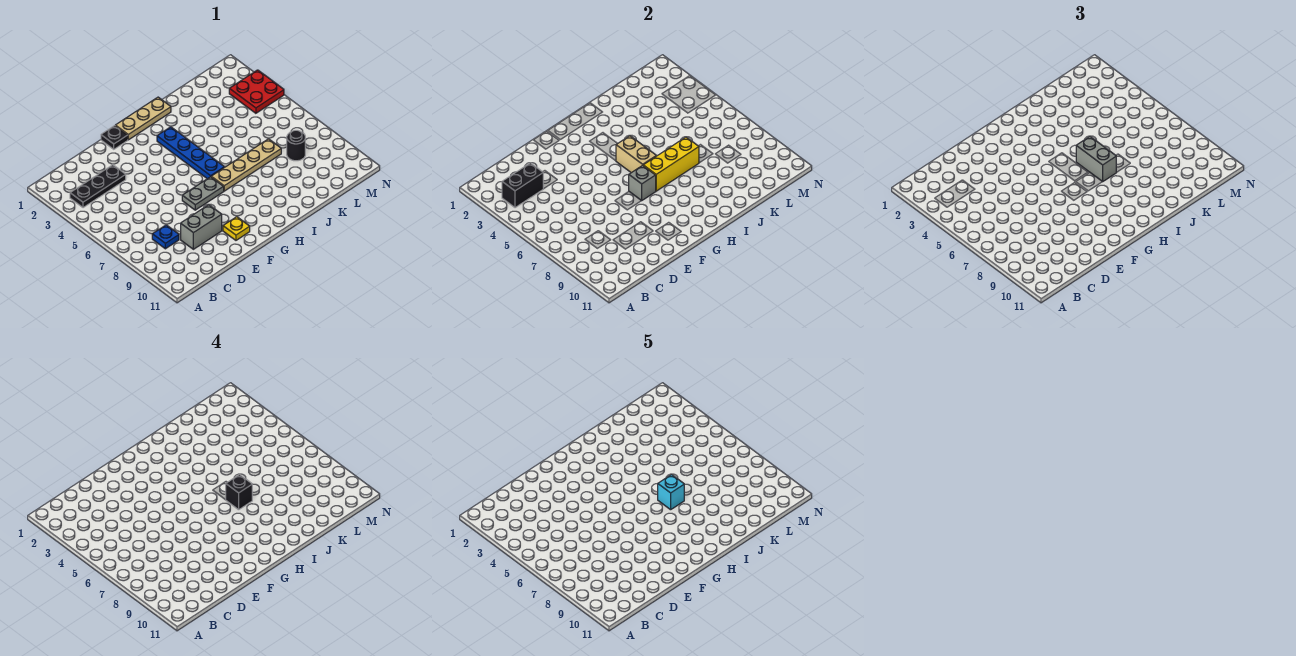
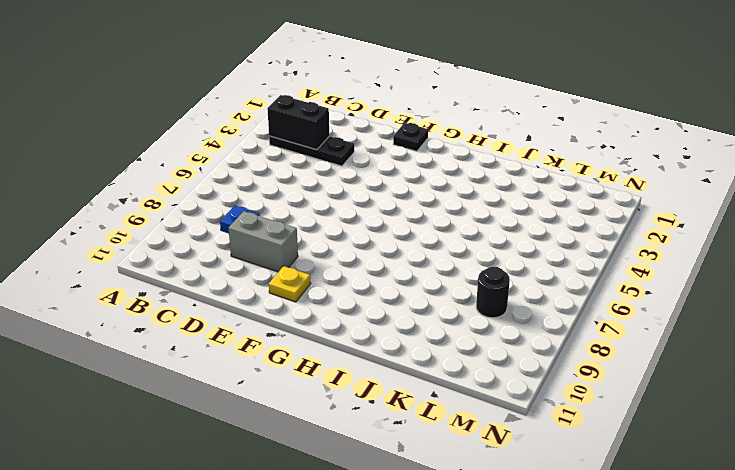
none -> grey plate F7:G7 level 1
none -> tan plate G1:I1 level 1
none -> blue plate H3:H6 level 1

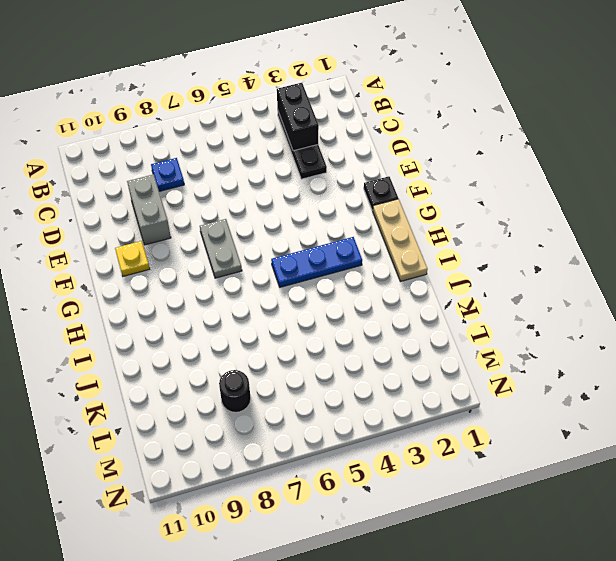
blue plate H3:H5 level 1 -> blue plate H3:H6 level 1
none -> tan plate H7:K7 level 1
none -> red plate M3:N4 level 1
none -> grey brick G7 level 2

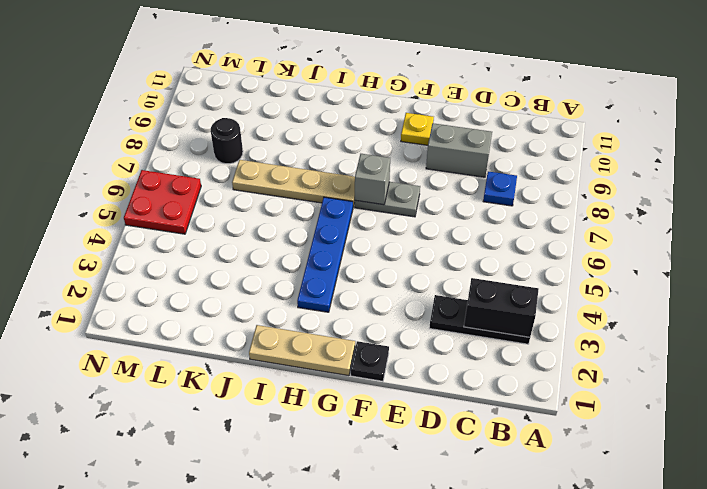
red plate M5:N6 level 1 -> red plate M3:N4 level 1
none -> tan brick H5:H6 level 2
none -> yellow brick H7:J7 level 2
none -> grey brick I6:I7 level 3

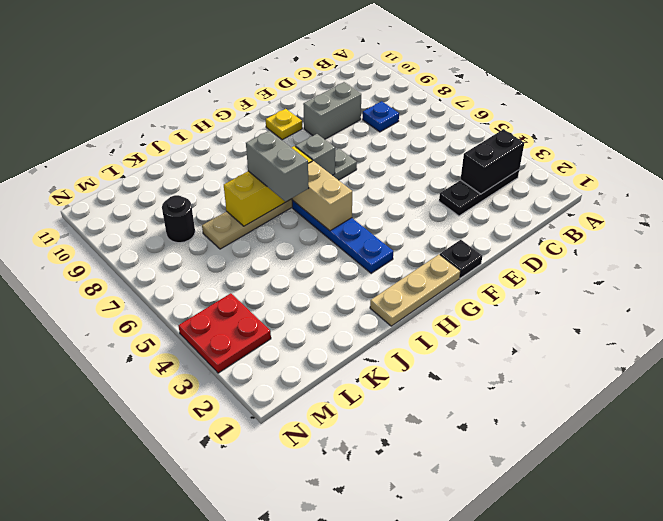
none -> black brick I7 level 4
none -> cyan brick I7 level 5

